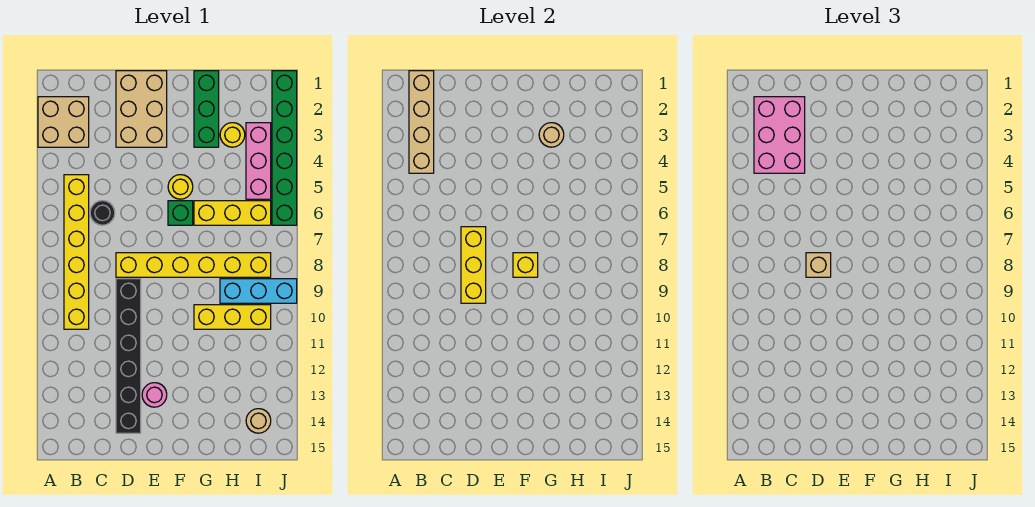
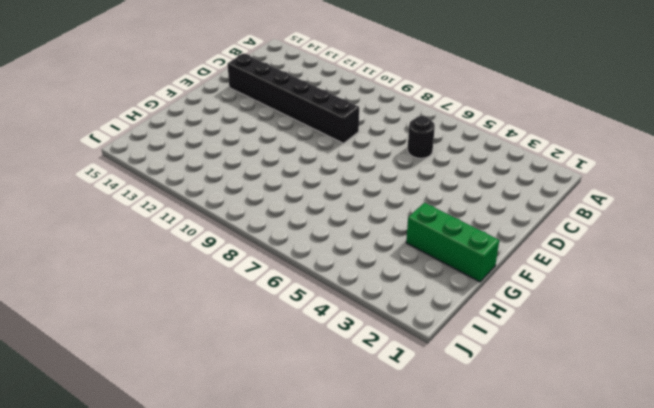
none -> tan brick A2:B3 level 1
none -> yellow brick B5:B10 level 1
none -> tan brick D1:E3 level 1

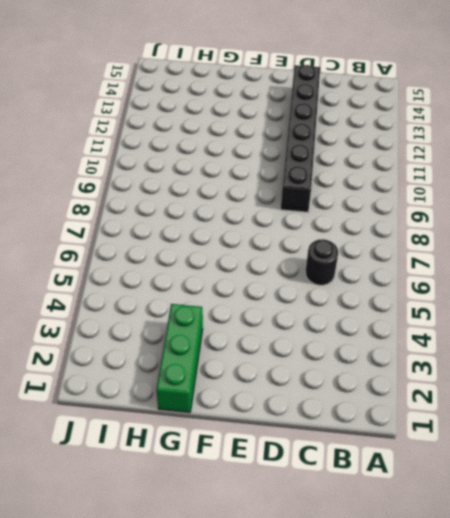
none -> tan brick A2:B3 level 1
none -> yellow brick B5:B10 level 1
none -> tan brick D1:E3 level 1

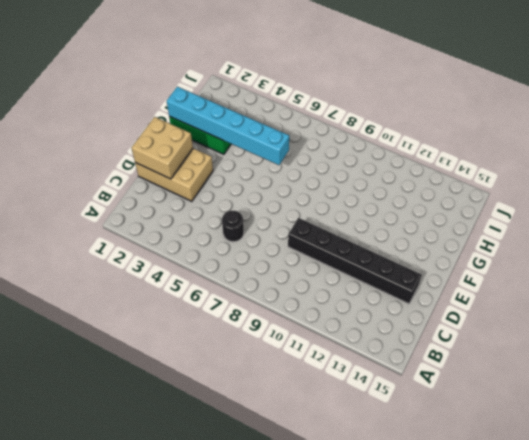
tan brick D1:E2 level 2 -> tan brick A2:B3 level 1
cyan brick G1:G6 level 2 -> tan round brick G3 level 2
none -> yellow brick B5:B10 level 1
none -> yellow brick D8:I8 level 1
none -> pink round brick E13 level 1

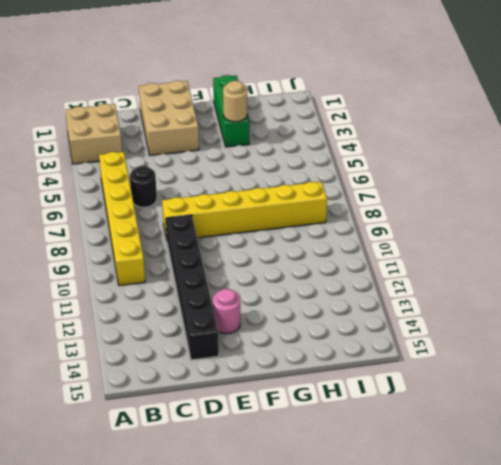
none -> yellow round brick F5 level 1
none -> green brick F6 level 1
none -> yellow brick G6:I6 level 1

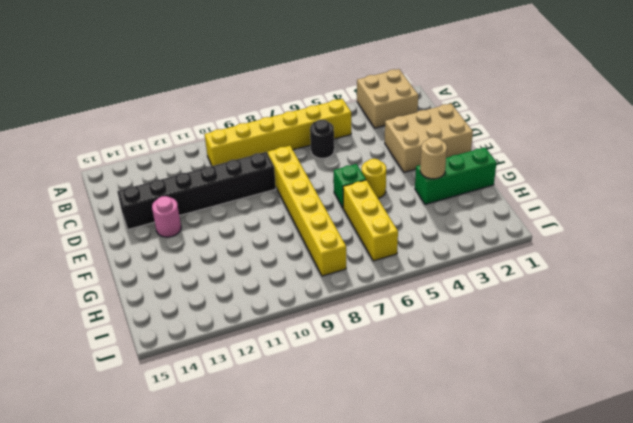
none -> yellow brick G10:I10 level 1
none -> yellow round brick H3 level 1
none -> cyan brick H9:J9 level 1

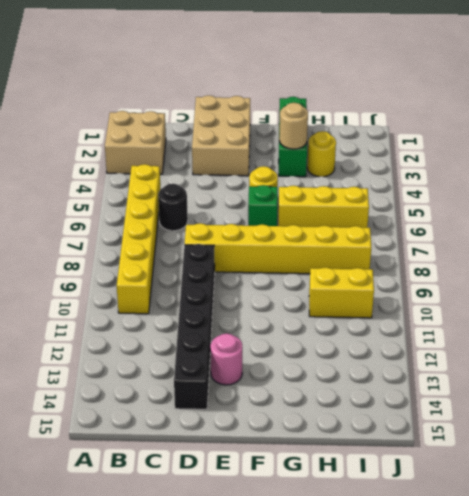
yellow brick H10:I10 level 1 -> yellow brick G10:I10 level 1
none -> cyan brick H9:J9 level 1
none -> pink brick I3:I5 level 1
none -> tan round brick I14 level 1

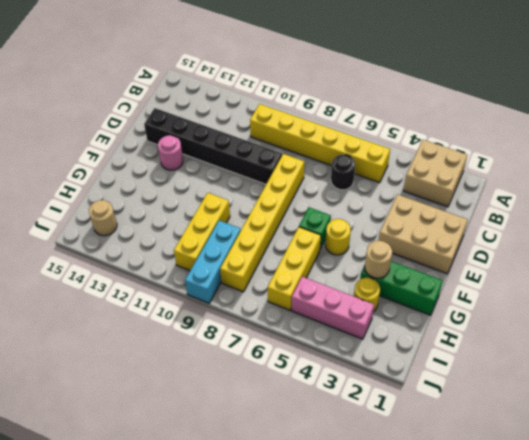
none -> green brick J1:J6 level 1
none -> tan brick B1:B4 level 2
none -> yellow brick D7:D9 level 2

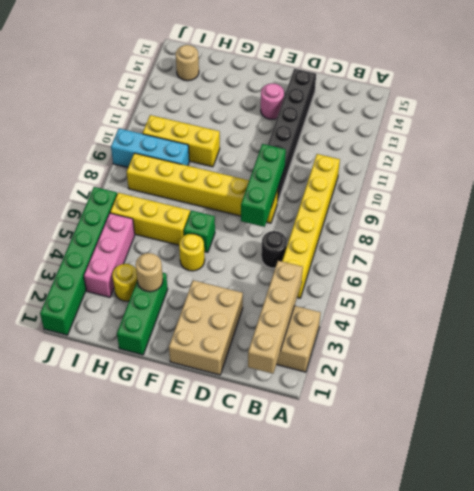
green brick D7:D9 level 2 -> yellow brick D7:D9 level 2
none -> yellow brick F8 level 2
none -> pink brick B2:C4 level 3
none -> tan brick D8 level 3

